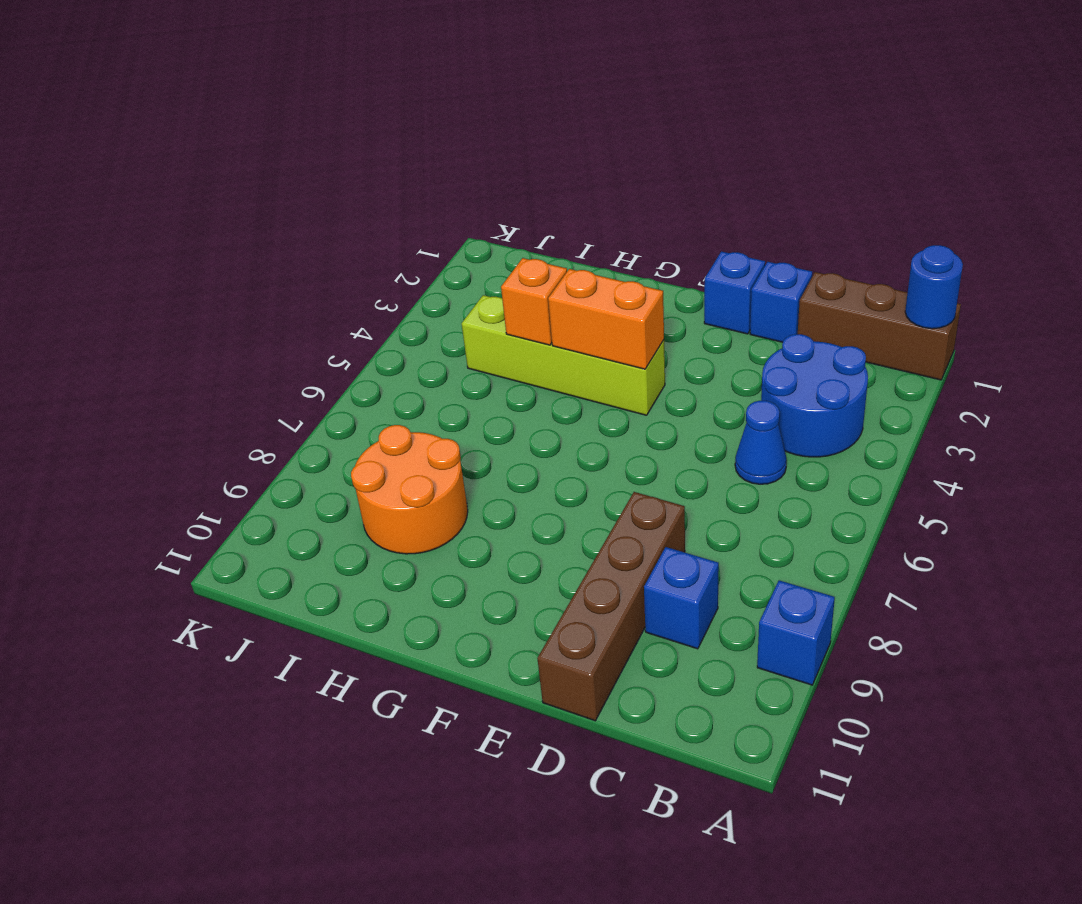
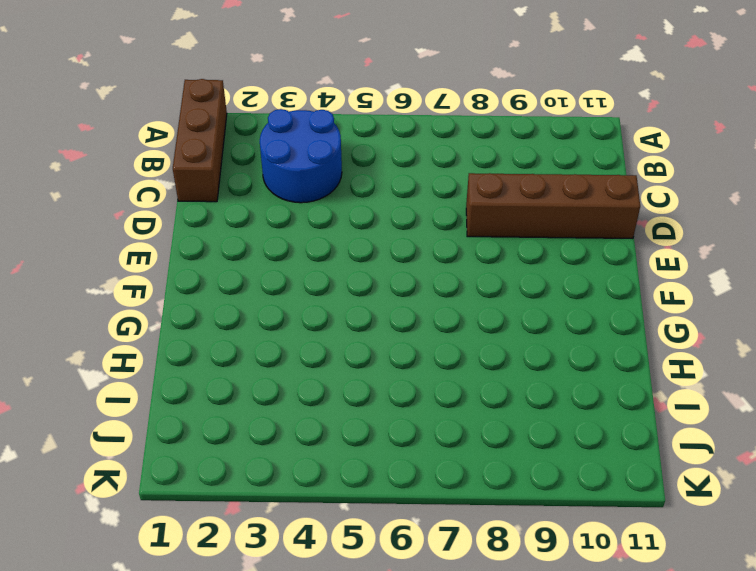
none -> blue brick A9 level 1
none -> blue cone C5 level 1
none -> blue brick C9 level 1

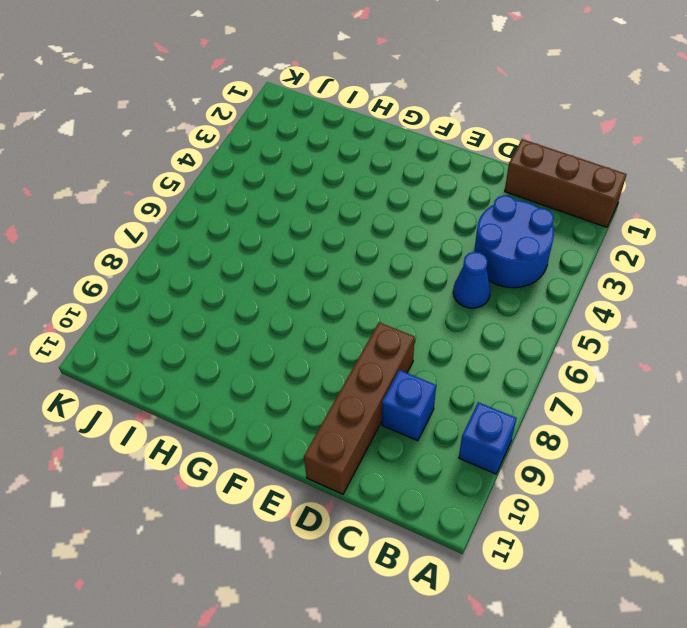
none -> blue brick D1 level 1
none -> blue brick E1 level 1
none -> lime brick F4:I4 level 1

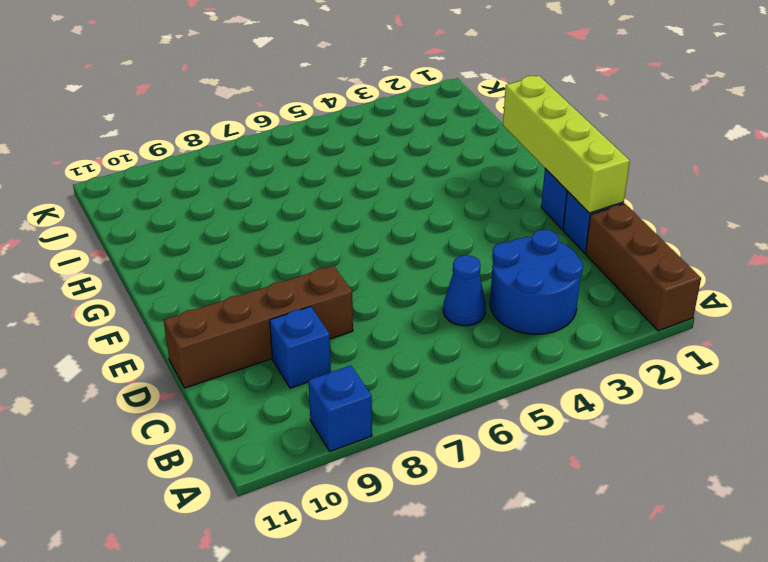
lime brick D1:G1 level 2 -> lime brick F4:I4 level 1
none -> orange round brick H8:I9 level 1
none -> blue round brick A1 level 2
none -> orange brick F4:G4 level 2

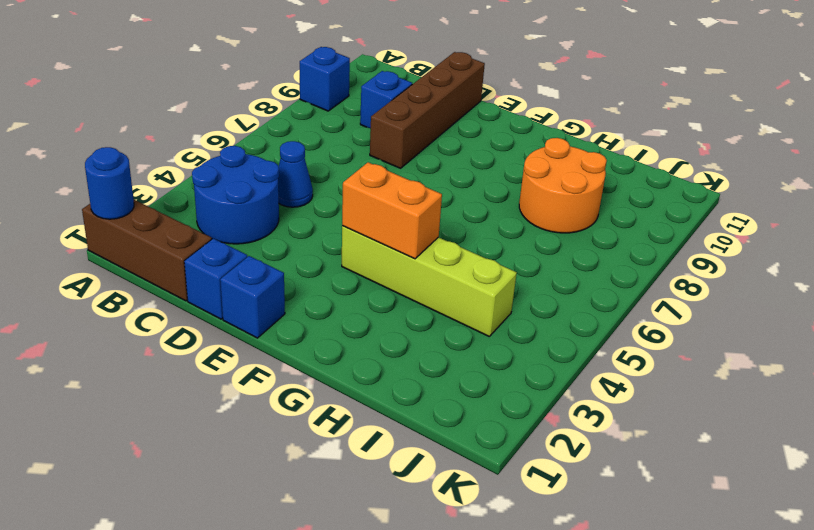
none -> orange brick H4 level 2

